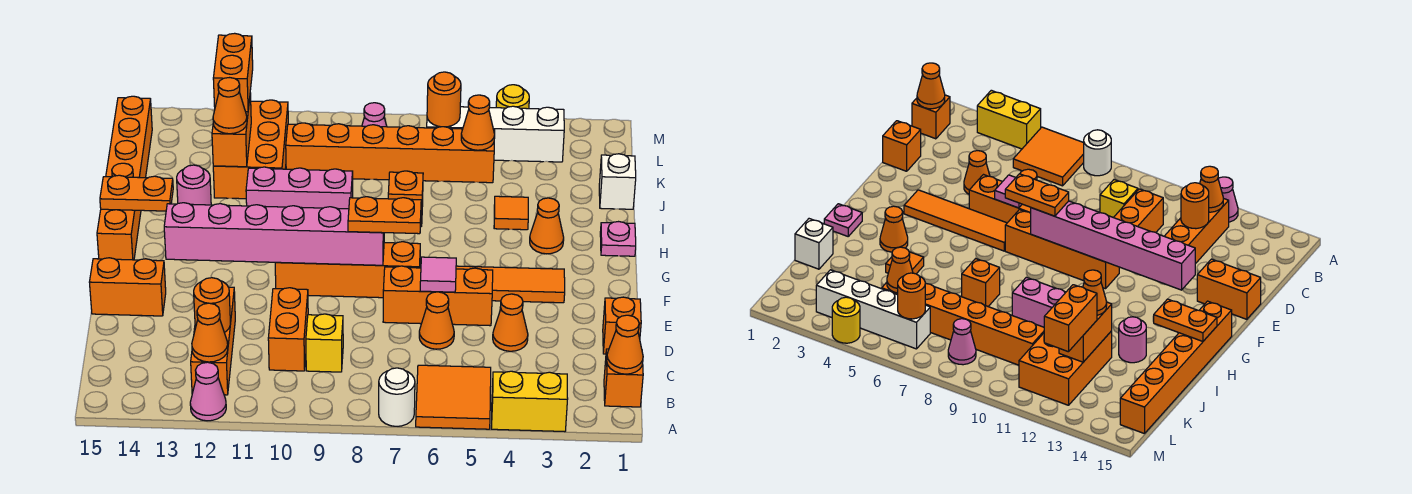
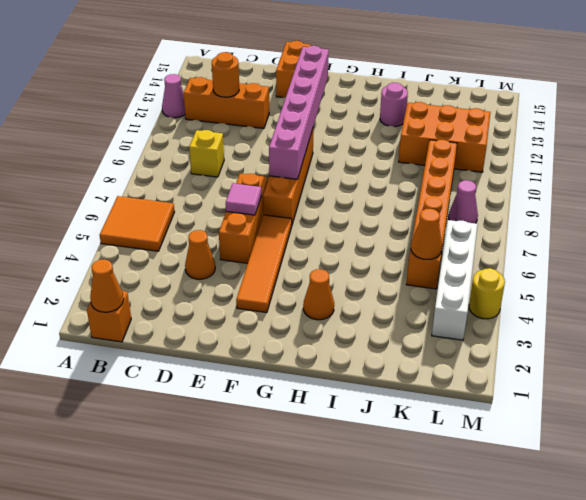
none -> yellow brick A3:A4 level 1
none -> white round brick A7 level 1
none -> orange brick C10:D10 level 1
none -> orange brick D1 level 1

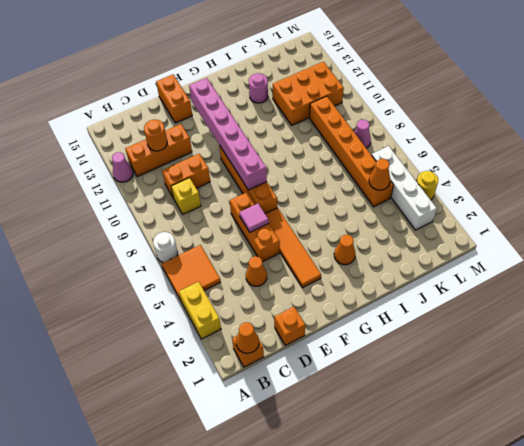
none -> orange cone D6 level 1
none -> orange brick G15:L15 level 1
none -> pink plate H1 level 1
none -> orange tile I4 level 1

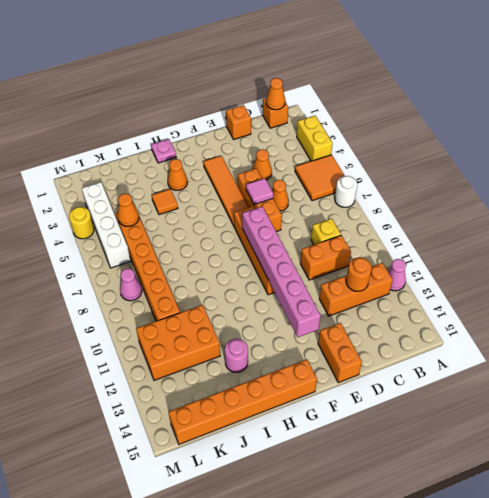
none -> orange brick I7 level 1
none -> pink brick I9:I11 level 1
none -> white brick J1 level 1
none -> orange cone B12 level 2

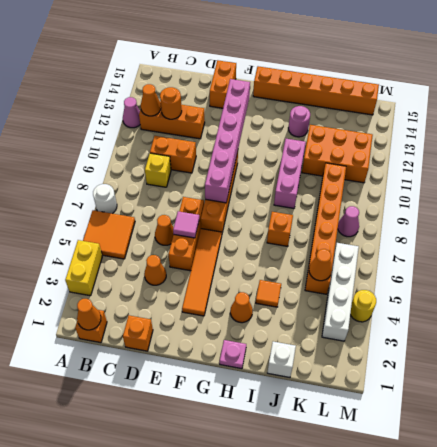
none -> orange plate H14:H15 level 2
none -> orange brick J12:K12 level 2
none -> orange round brick L6 level 2
none -> orange plate F7:F8 level 3

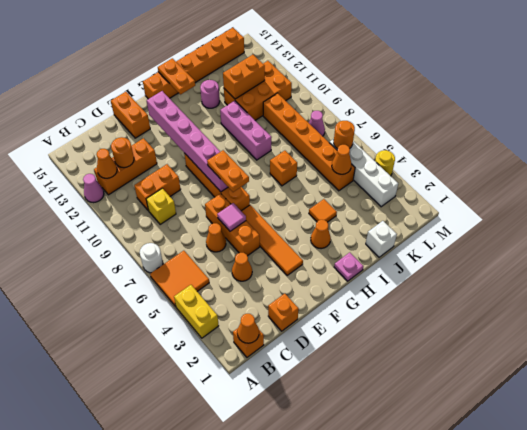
none -> orange cone J12 level 3
none -> orange brick K12:L12 level 3

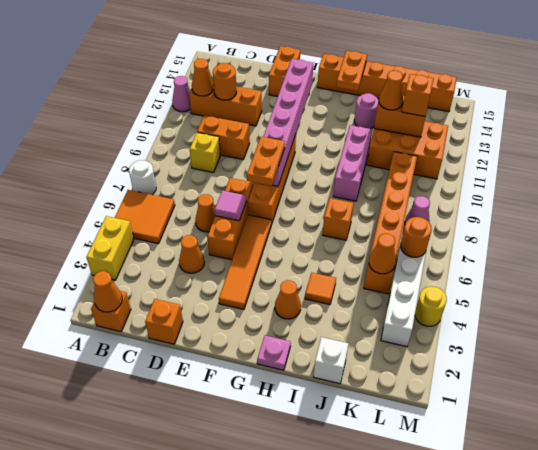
orange brick K12 level 3 -> orange brick K12:L12 level 3

